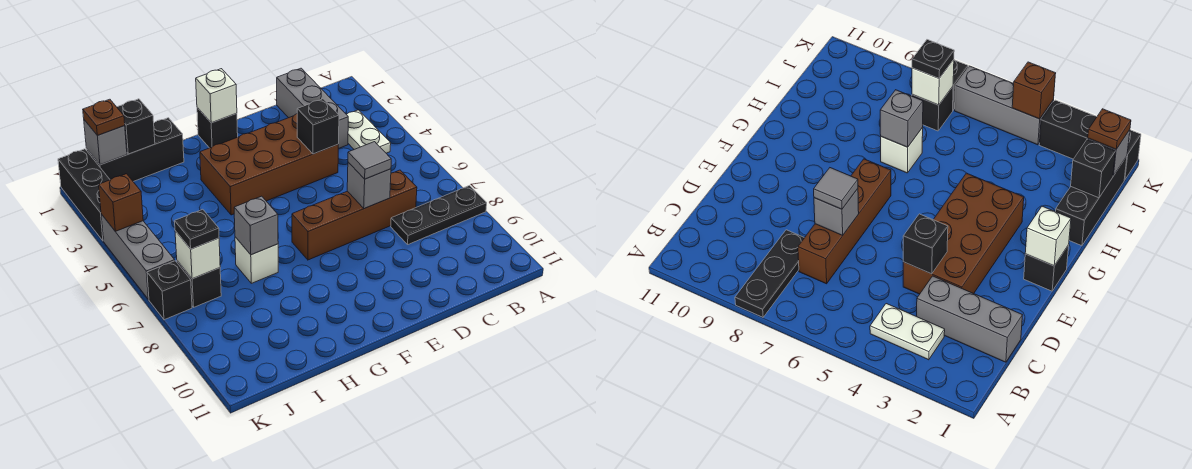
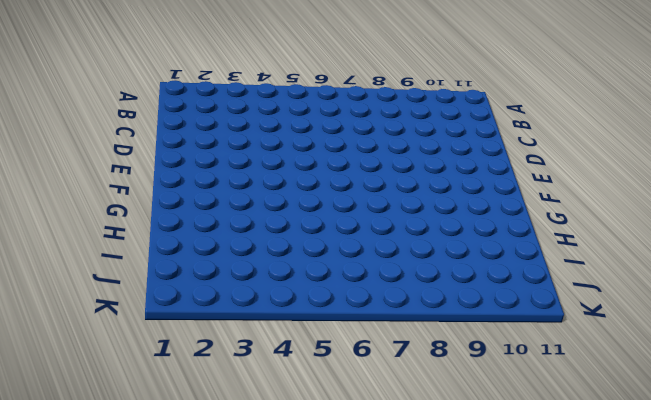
none -> black plate A8:C8 level 1
none -> white plate B3:B4 level 1
none -> grey brick C1:C3 level 1

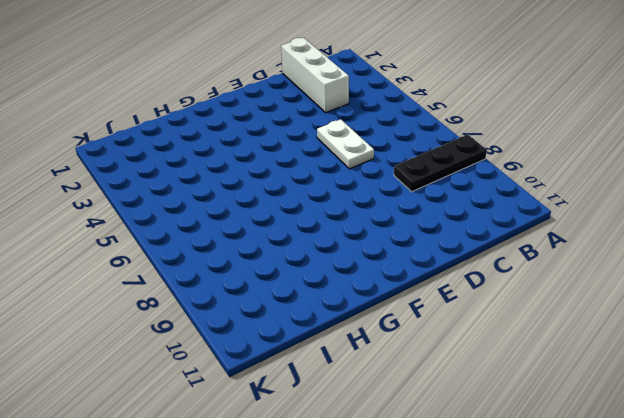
white brick C1:C3 level 1 -> grey brick C1:C3 level 1
white plate D5:D6 level 1 -> white plate B3:B4 level 1
none -> brown brick C7:F7 level 1
none -> brown brick D3:G4 level 1
none -> black brick F1 level 1

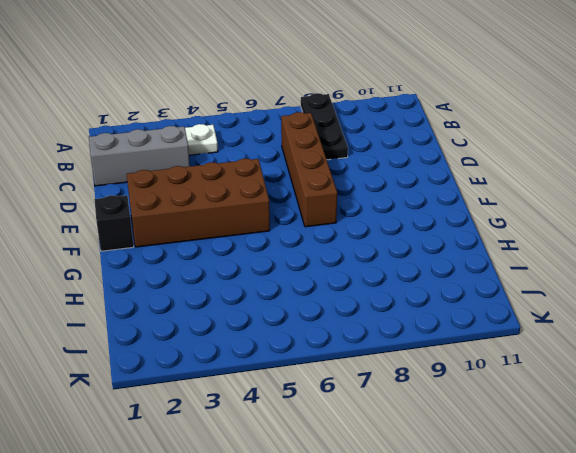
brown brick E2:F5 level 1 -> brown brick D3:G4 level 1
none -> black brick H1:J1 level 1
none -> white brick H7 level 1
none -> black brick J7 level 1

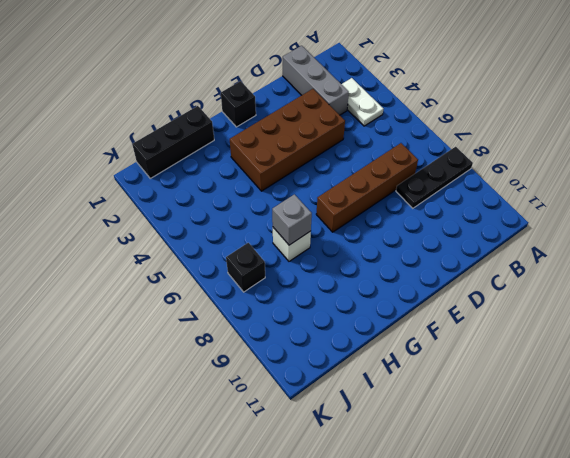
none -> black brick K1:K3 level 1
none -> grey brick K4:K6 level 1
none -> black brick K7 level 1

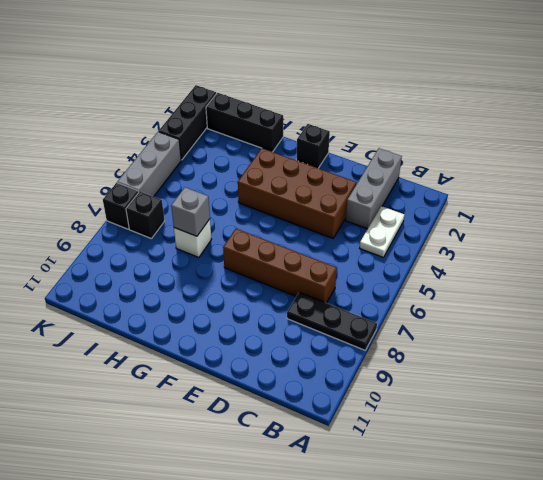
none -> black brick D4 level 2
none -> grey brick D7 level 2
none -> white brick F1 level 2

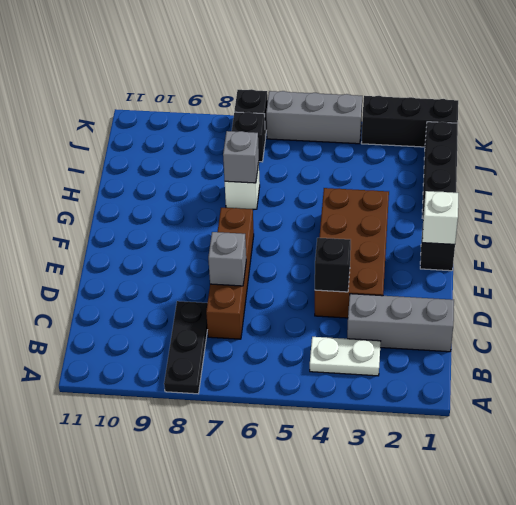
none -> black brick I1 level 2
none -> grey brick J1 level 2
none -> white brick J7 level 2

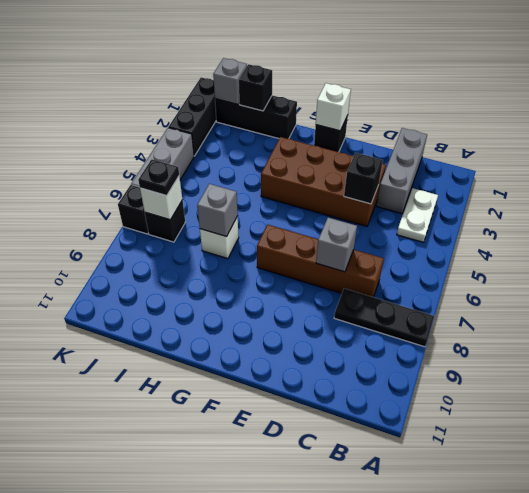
none -> brown brick K4 level 2
none -> grey tile D7 level 3
none -> brown plate J1 level 3

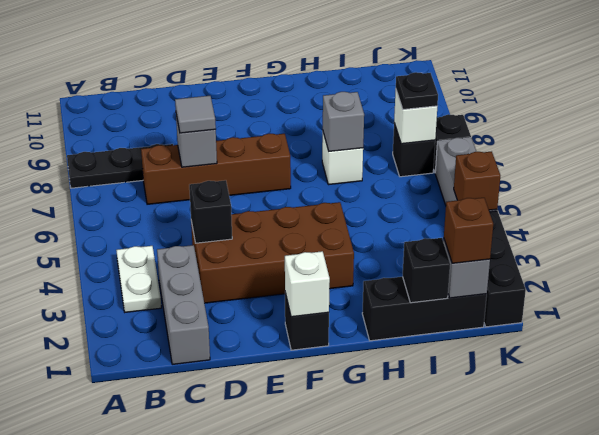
brown brick J1 level 3 -> brown plate J1 level 3

